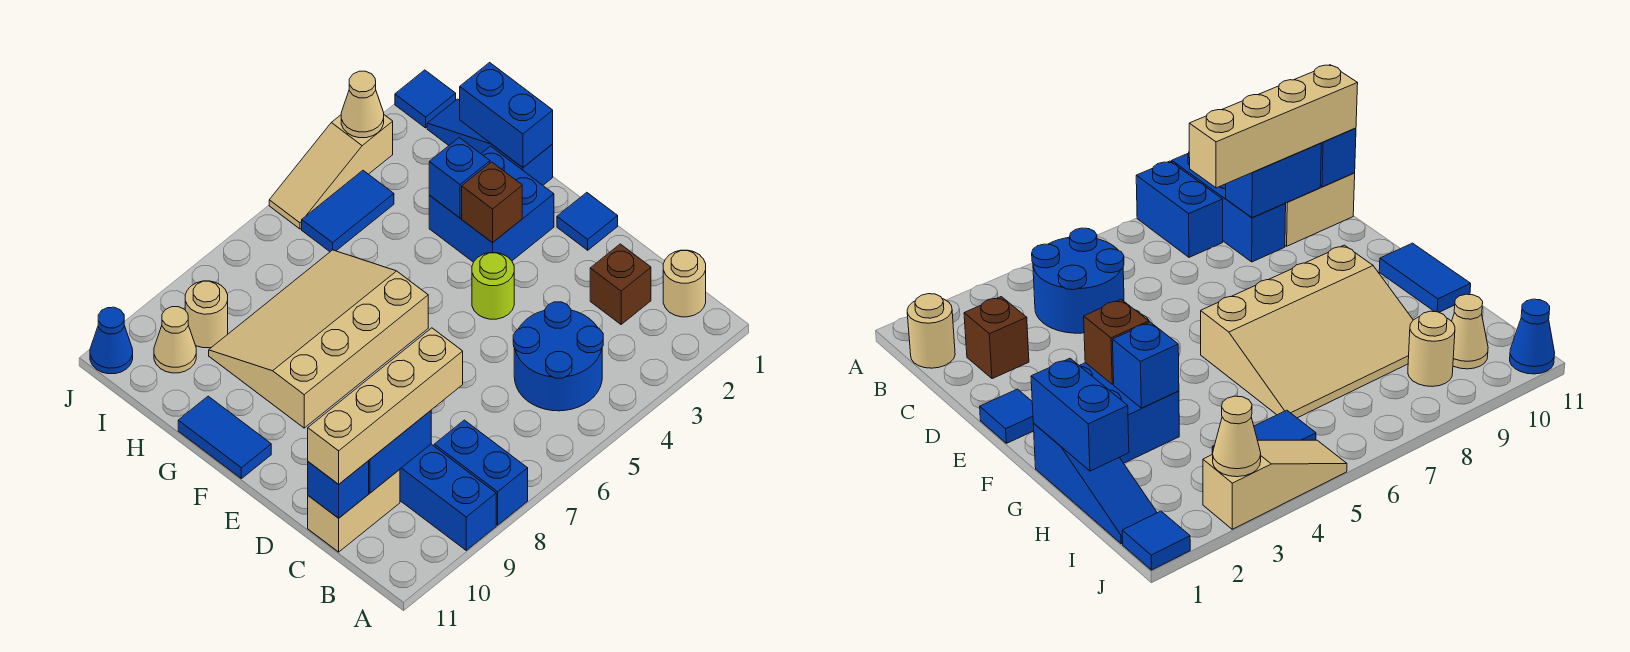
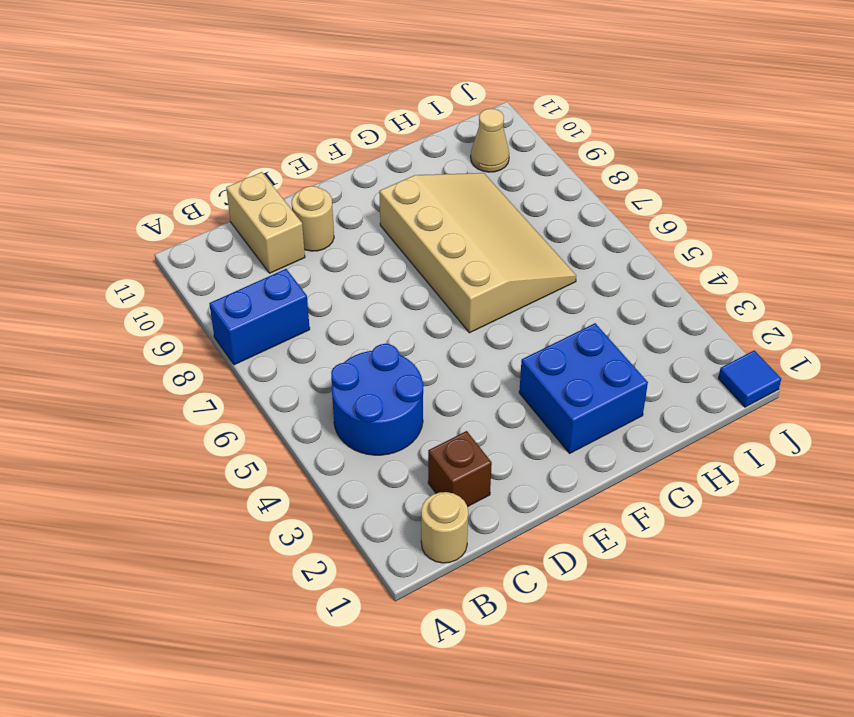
tan round brick D10 level 1 -> tan round brick I9 level 1
none -> blue brick A9:C9 level 1
none -> blue tile E1 level 1
none -> lime round brick E4 level 1

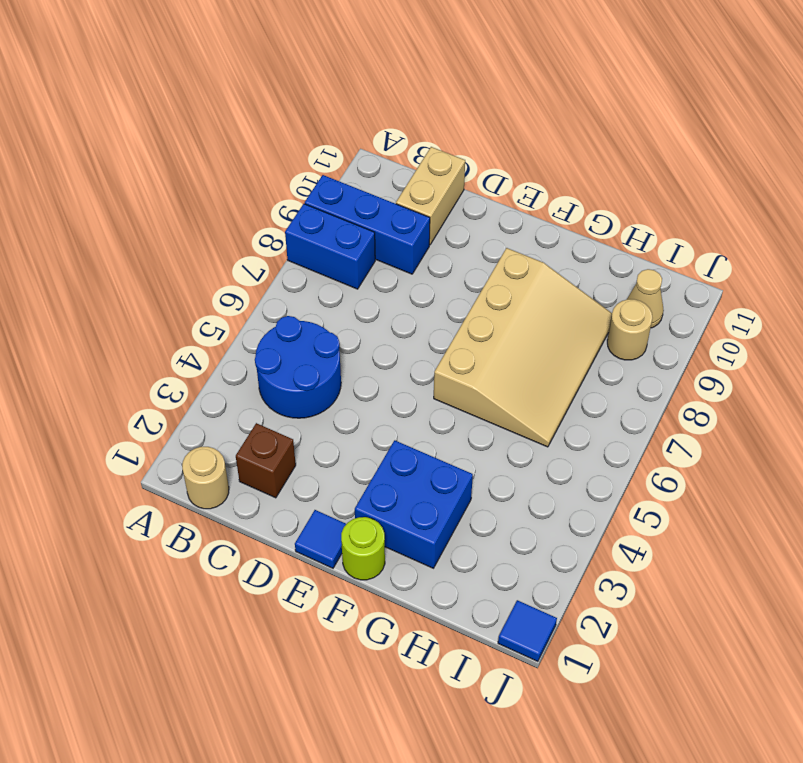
lime round brick F1 level 1 -> lime round brick E4 level 1
none -> blue tile F11:G11 level 1
none -> blue slope G1:I1 level 1 top G
none -> blue tile I4:I5 level 1

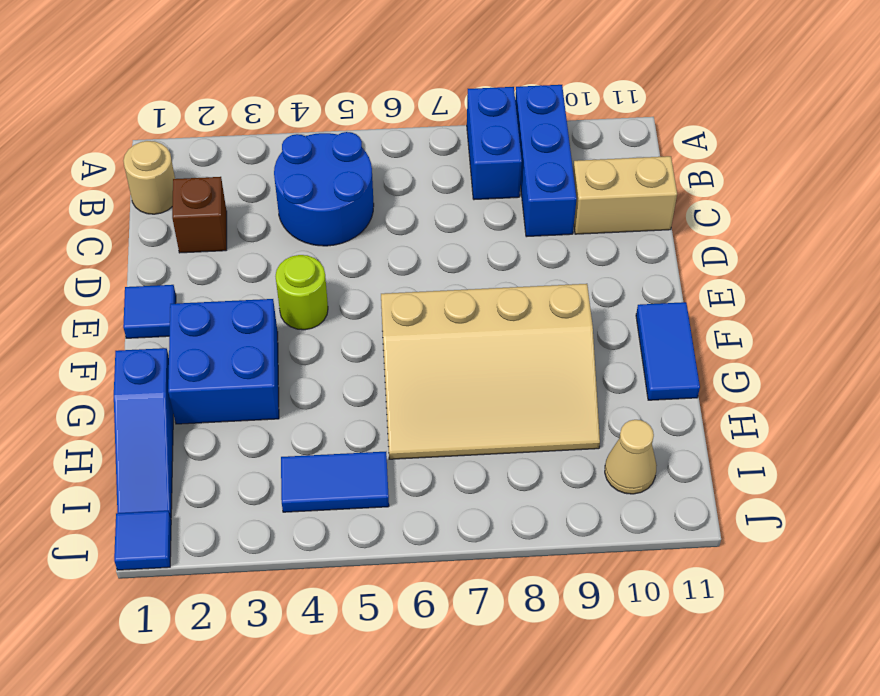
none -> tan round brick I9 level 1
none -> tan slope J3:J5 level 1 top 3
none -> blue cone J11 level 1

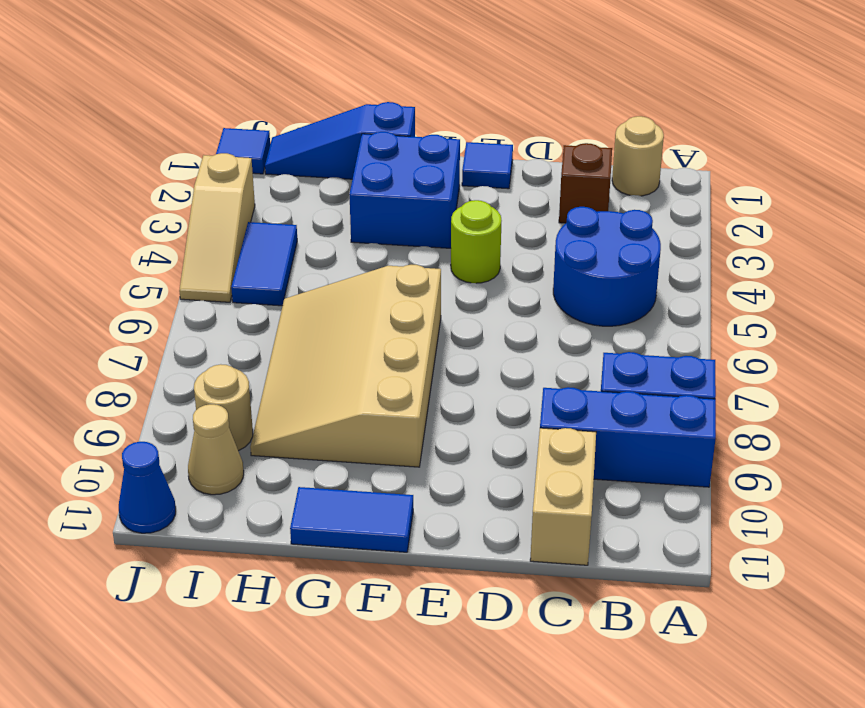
none -> blue brick C9:C10 level 2
none -> blue brick C11 level 2
none -> brown brick F3 level 2

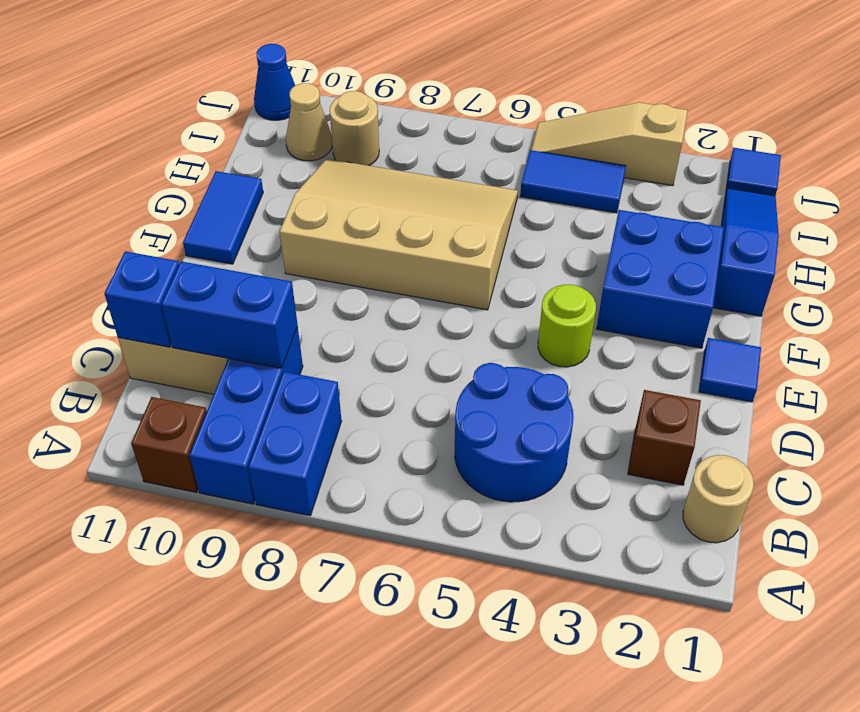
brown brick A10 level 1 -> brown brick F3 level 2
none -> blue brick G1:H1 level 2
none -> blue brick G3 level 2
none -> tan cone J3 level 2

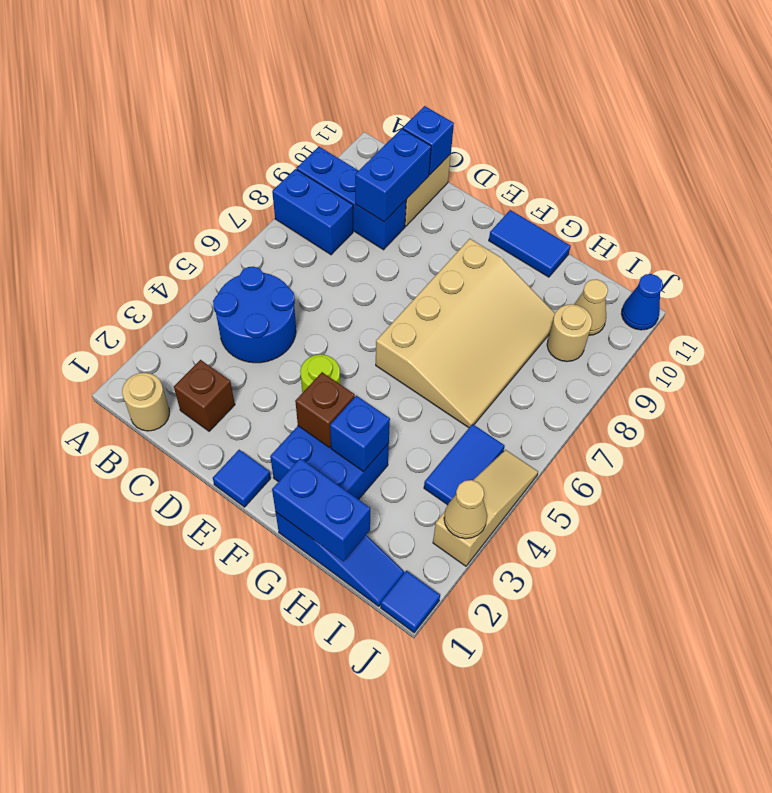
none -> tan brick C8:C11 level 3

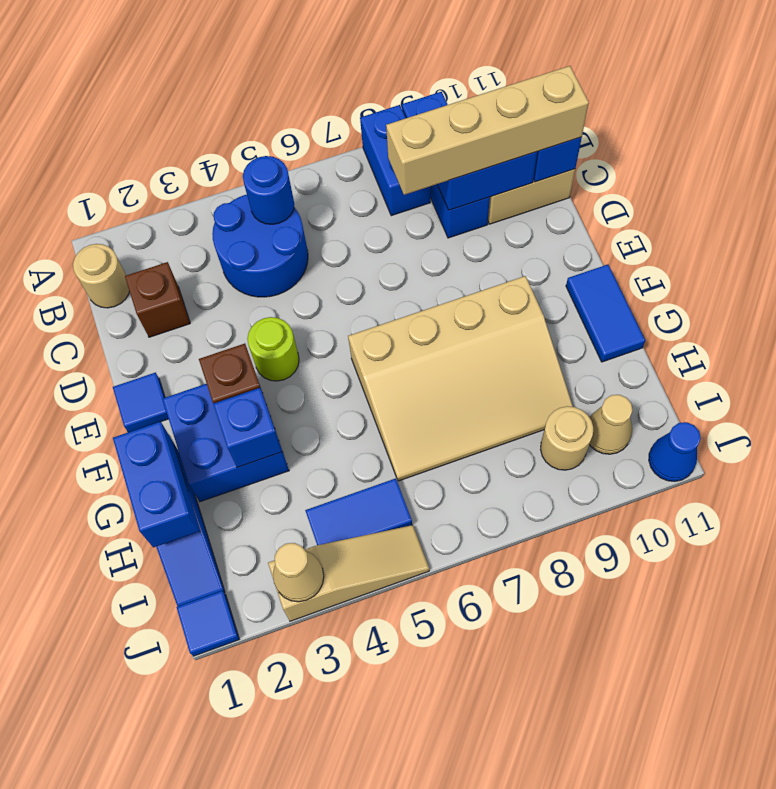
blue round brick B5 level 2 -> none

